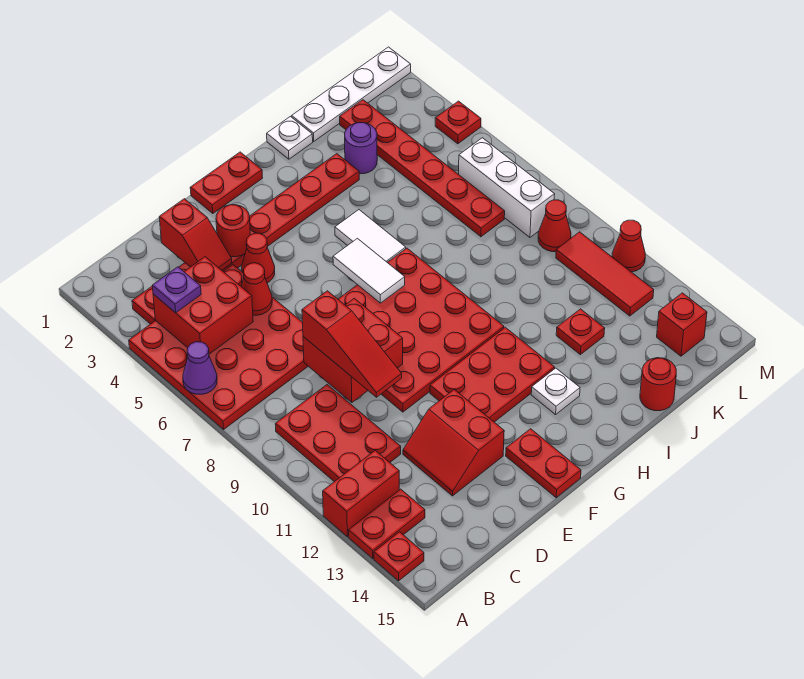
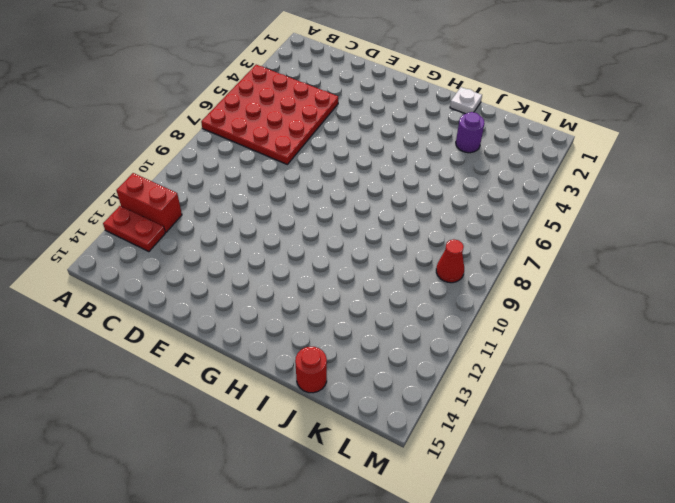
none -> red plate A14 level 1
none -> red plate B3:I3 level 1
none -> red plate B9:C11 level 1
none -> red slope D12:E13 level 1 top E

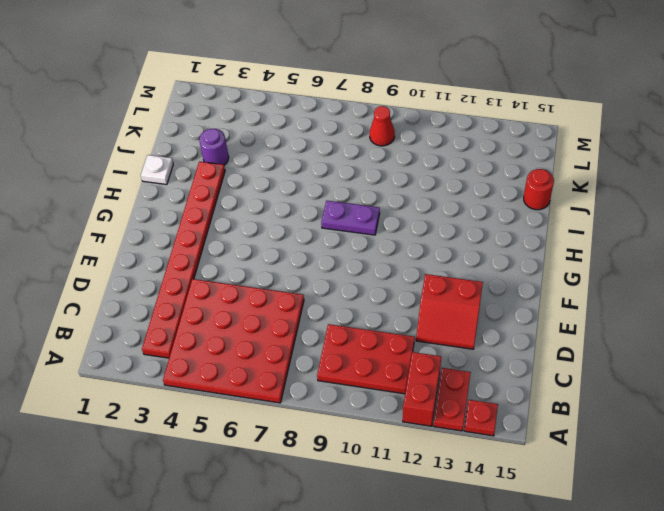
purple plate H8:H9 level 1 -> red plate E7:H10 level 1
none -> red cone E4 level 1
none -> red plate F1:G1 level 1
none -> red plate F11:H12 level 1
none -> red plate F14:F15 level 1

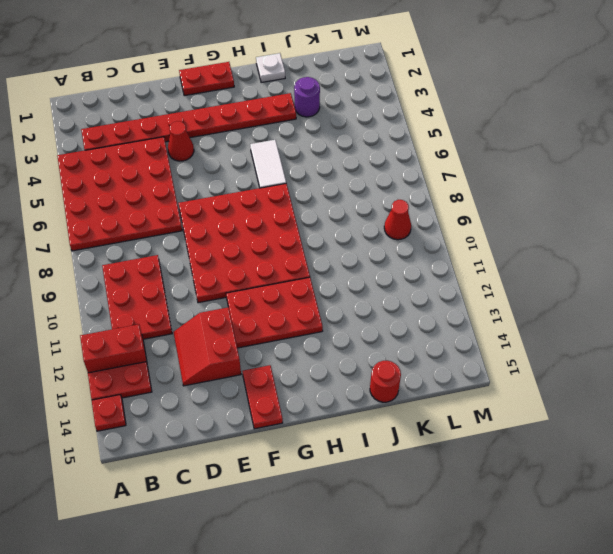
none -> white plate H13 level 1
none -> white plate J1:M1 level 1
none -> red plate J12 level 1
none -> red plate K2:K7 level 1

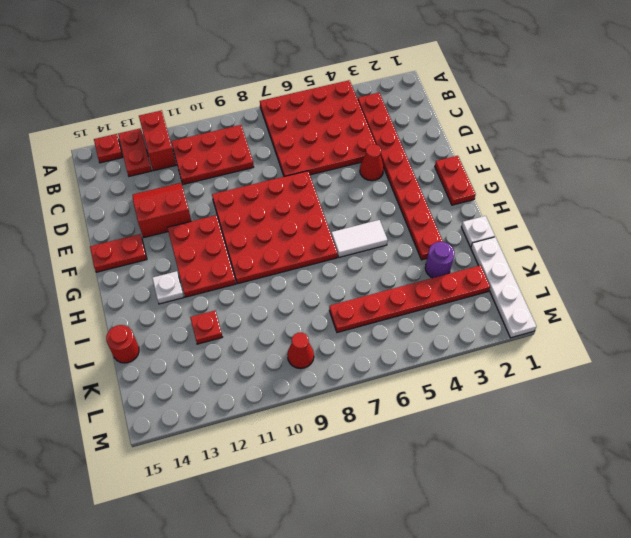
none -> white brick L6:L8 level 1
none -> red tile L10:L12 level 1
none -> red brick L14 level 1
none -> red plate M4 level 1

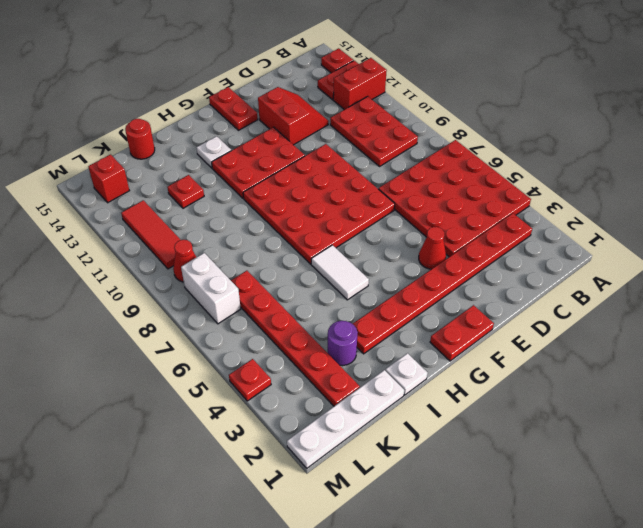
white brick L7:L8 level 1 -> white brick L6:L8 level 1
none -> red cone M11 level 1
none -> purple cone A6 level 2
none -> red brick B4:C5 level 2
none -> red slope D2:D3 level 2 top 2

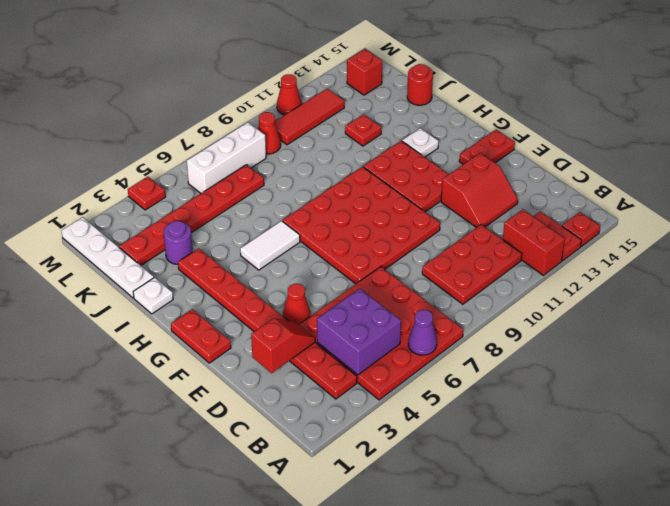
purple brick B4:C5 level 2 -> red brick B4:C5 level 2
none -> red cone D5 level 2
none -> red brick D8:E9 level 2
none -> red round brick E3 level 2
none -> white tile G6:G7 level 2

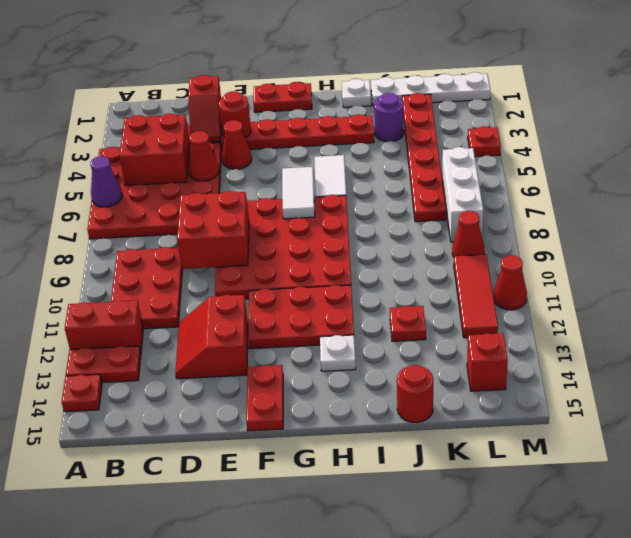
none -> purple plate B4 level 3
none -> red slope D8:D10 level 3 top 8

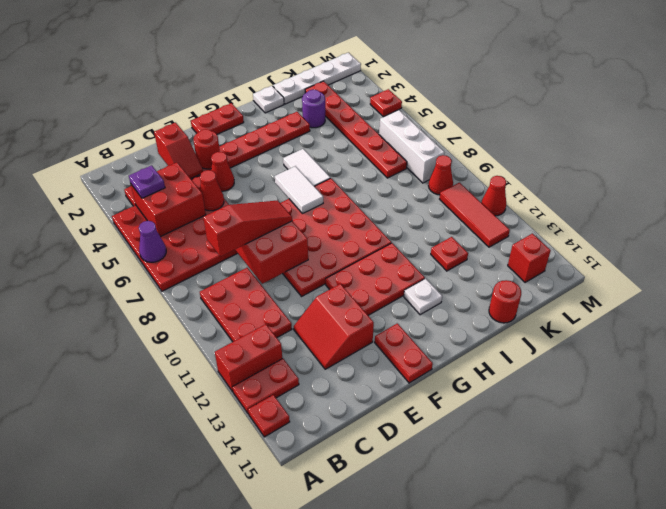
red slope C8:E8 level 3 top C -> red slope D8:D10 level 3 top 8

